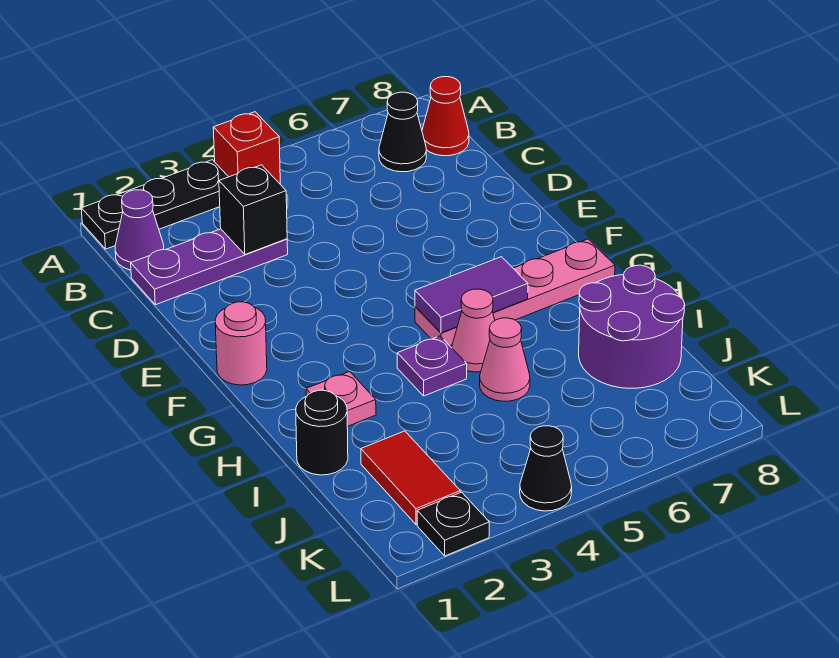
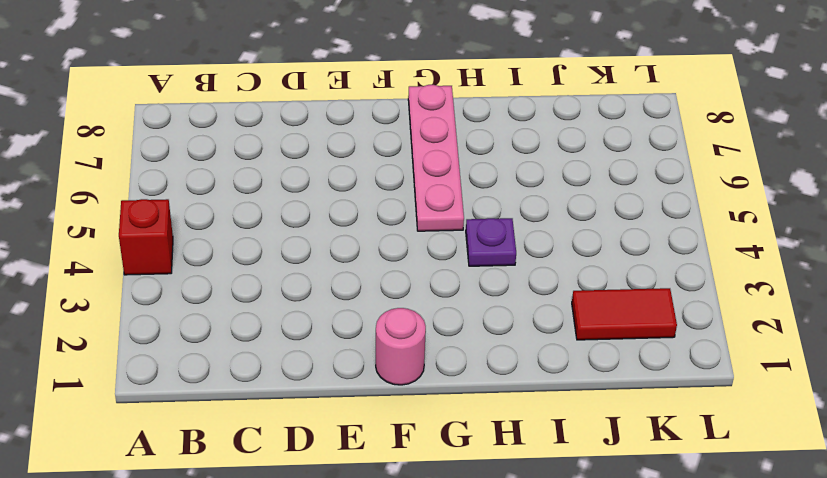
none -> black plate A1:A3 level 1
none -> purple cone B1 level 1
none -> black cone B7 level 1

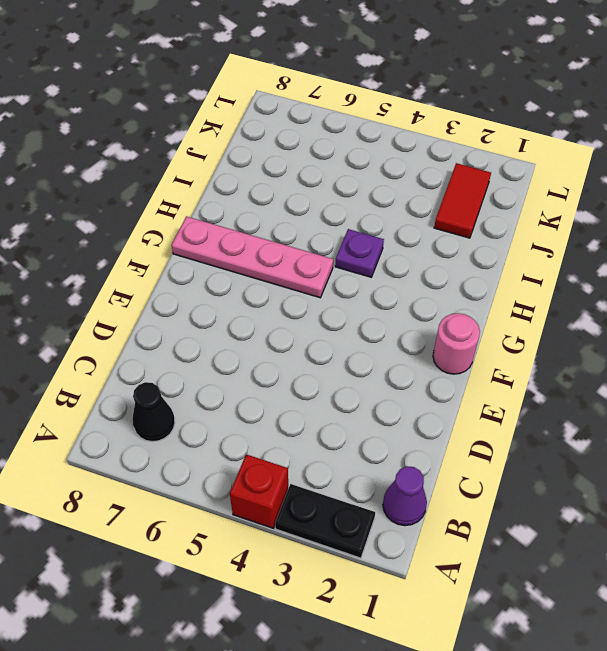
black plate A2:A3 level 1 -> black plate A1:A3 level 1
none -> red cone B8 level 1
none -> purple plate C1:C3 level 1
none -> pink plate H2 level 1

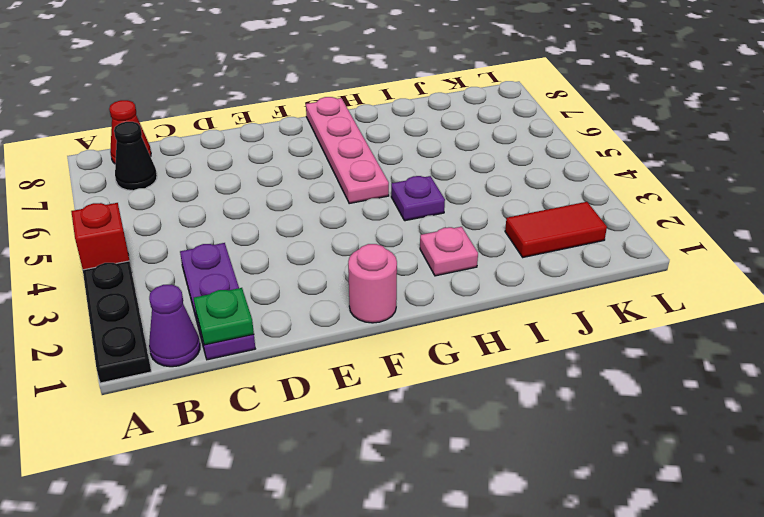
green plate C1 level 2 -> none
none -> pink cone H5 level 1
none -> black round brick I1 level 1
none -> pink cone I5 level 1

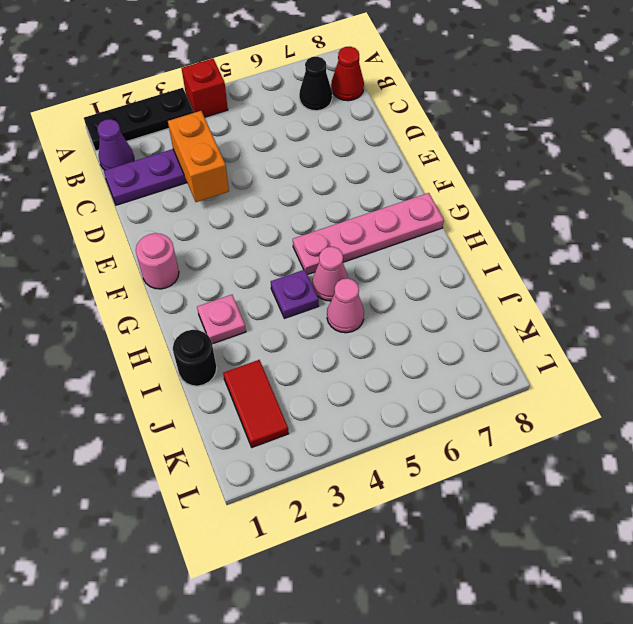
orange brick C3:D3 level 2 -> black brick C3 level 2
none -> purple round brick I7:J8 level 1
none -> black plate L2 level 1
none -> black cone L4 level 1

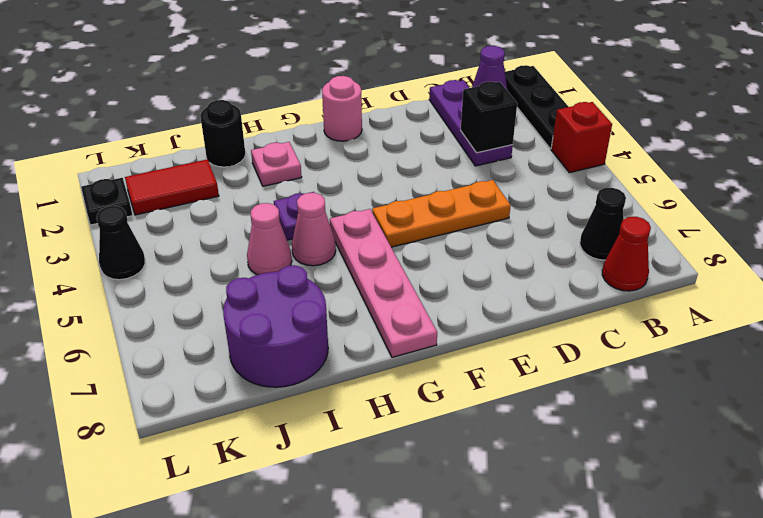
orange plate D5:F5 level 1 -> none
none -> purple tile G5:G6 level 2

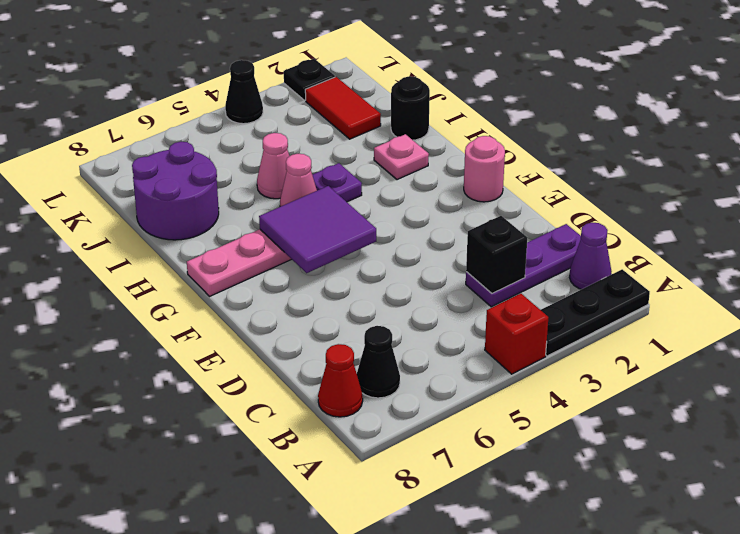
purple tile F5:G6 level 2 -> purple tile G5:G6 level 2

